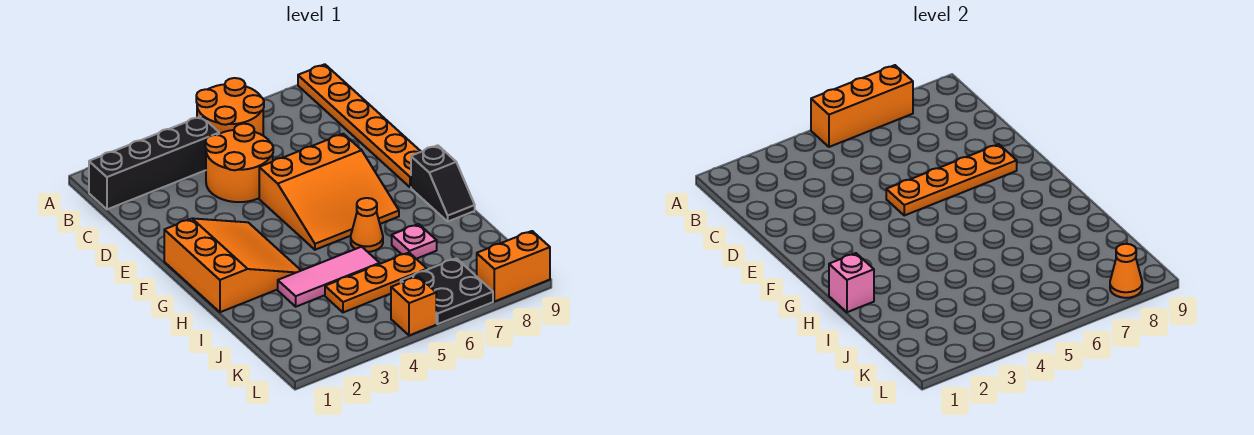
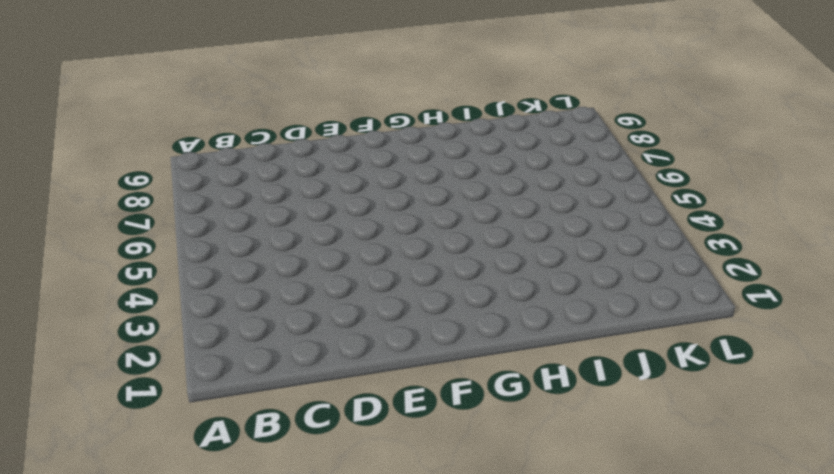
none -> orange round brick A5:B6 level 1
none -> orange plate A9:F9 level 1
none -> black brick B1:B4 level 1

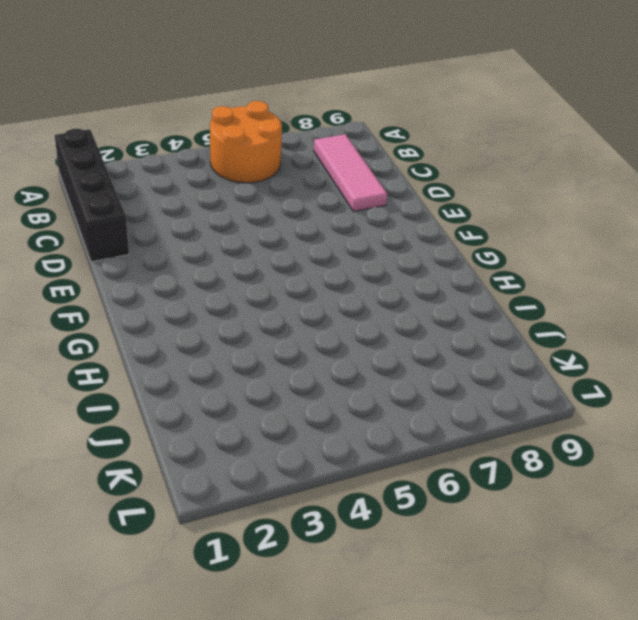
black brick A1:D1 level 1 -> black brick B1:B4 level 1
pink tile B8:D8 level 1 -> pink tile I3:I5 level 1
none -> orange plate A9:F9 level 1
none -> orange round brick C4:D5 level 1
none -> orange slope E5:G7 level 1 top E

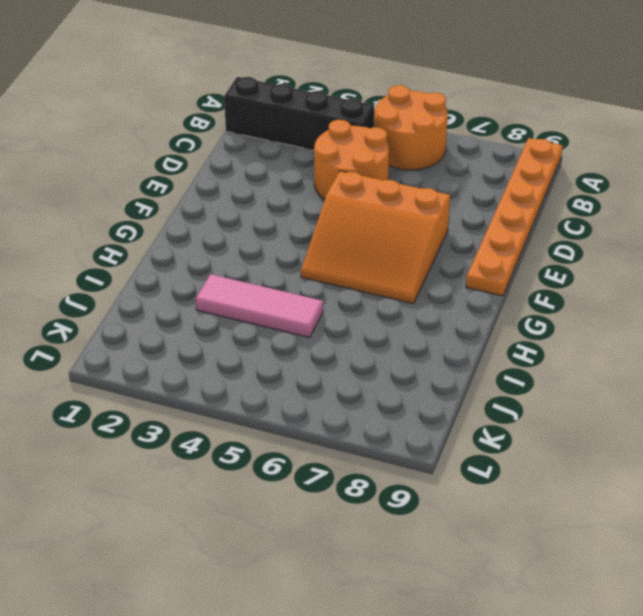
none -> orange slope F1:H3 level 1 top 1
none -> black slope G9:H9 level 1 top G
none -> orange cone H6 level 1

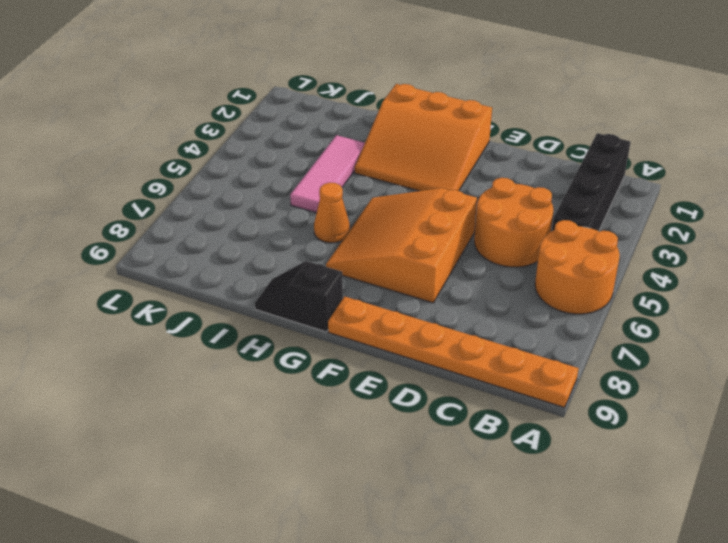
none -> pink plate I7 level 1
none -> orange plate J4:J6 level 1
none -> black plate K6:L7 level 1

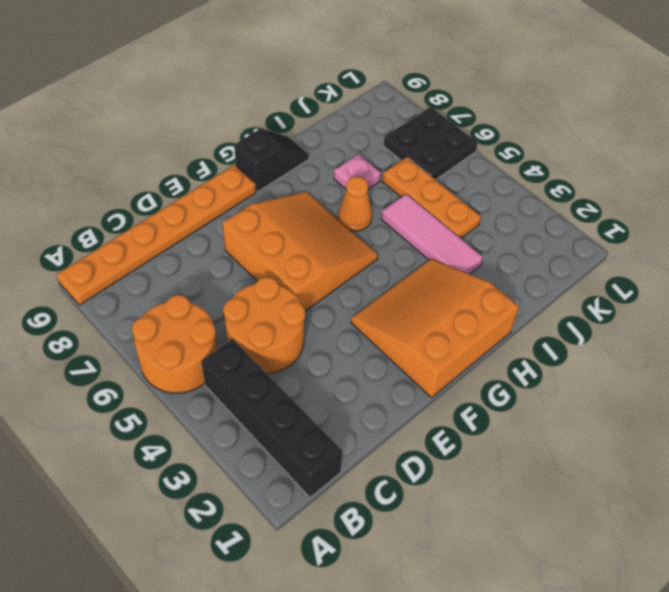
none -> orange brick L5 level 1
none -> orange brick L8:L9 level 1
none -> orange brick A5:A7 level 2

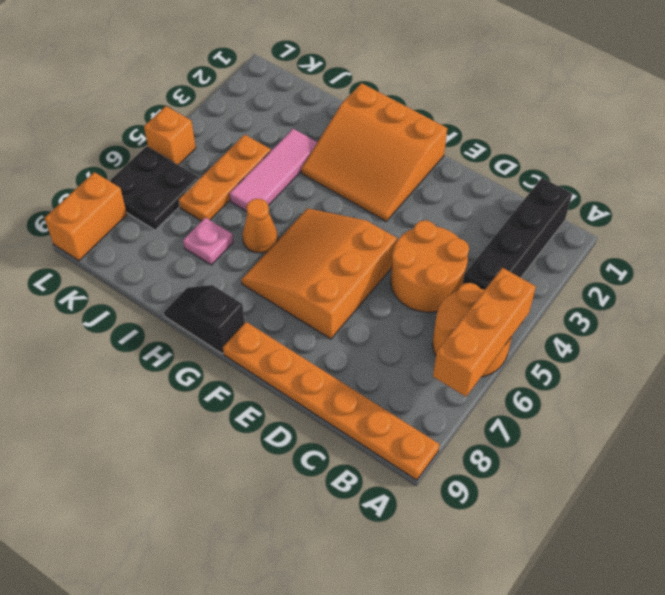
none -> orange plate E5:E8 level 2
none -> pink brick H1 level 2
none -> orange cone L8 level 2

